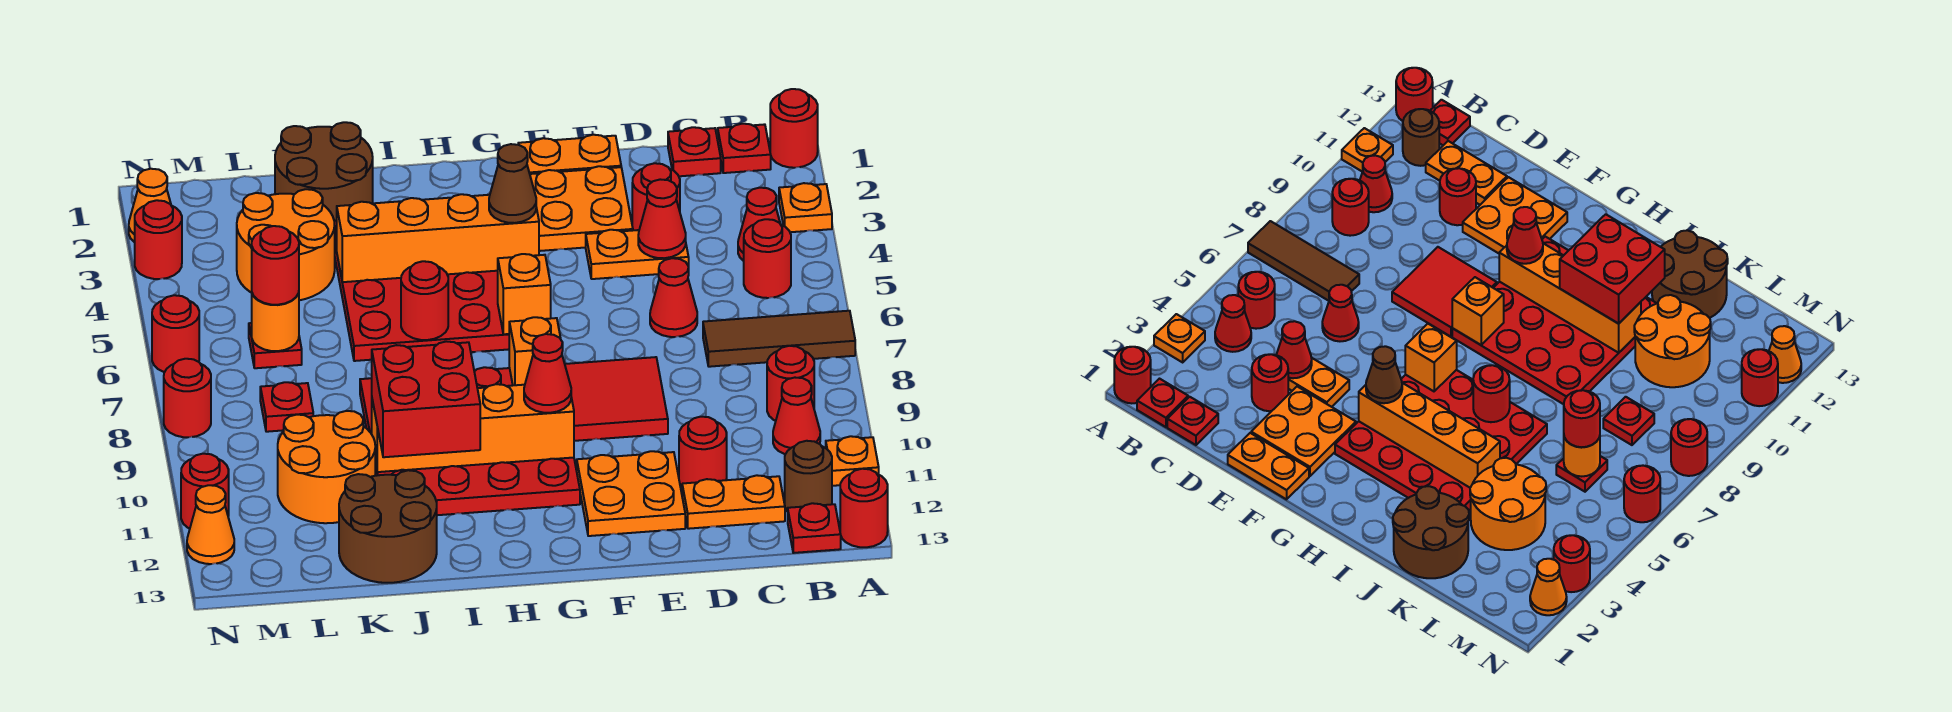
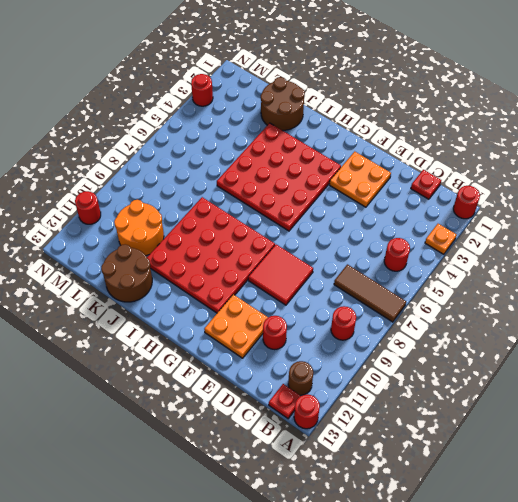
none -> orange plate A11 level 1
none -> red plate B1 level 1
none -> red cone B4 level 1
none -> red cone B10 level 1

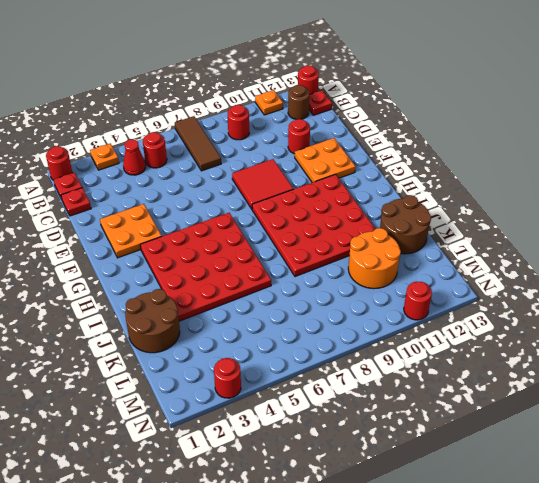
none -> red cone B10 level 1
none -> orange plate C12:D12 level 1
none -> red round brick D3 level 1
none -> orange plate D4:E4 level 1

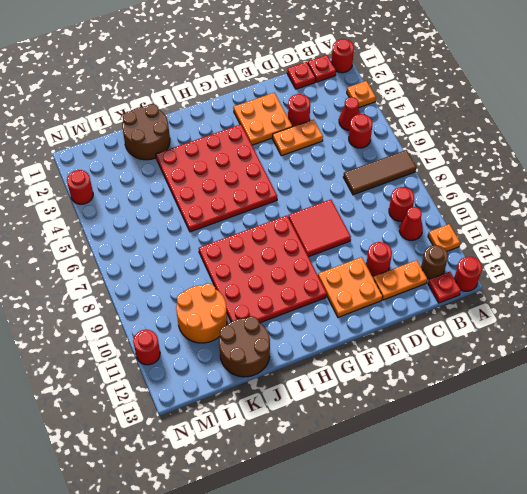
none -> red cone D6 level 1
none -> orange plate E1:F1 level 1
none -> orange round brick K3:L4 level 1
none -> red plate L6 level 1

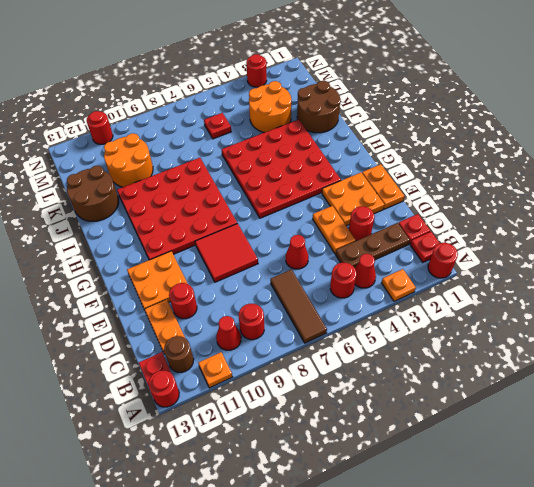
brown plate C2:C4 level 1 -> none
none -> red plate L8 level 1
none -> orange cone N2 level 1
none -> red round brick N6 level 1
none -> red round brick N8 level 1

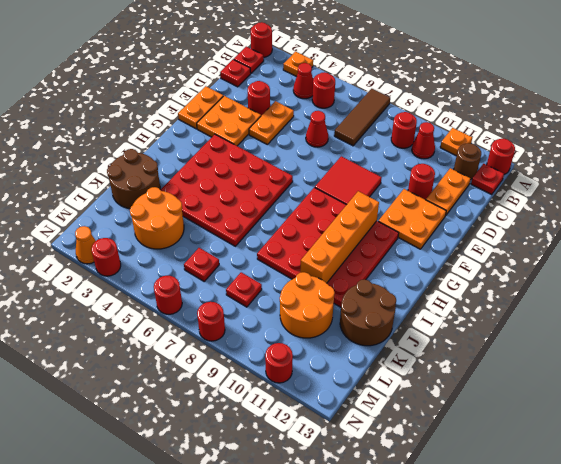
none -> orange cone N12 level 1
none -> red cone D4 level 2
none -> orange brick G4:J4 level 2
none -> orange brick G6 level 2

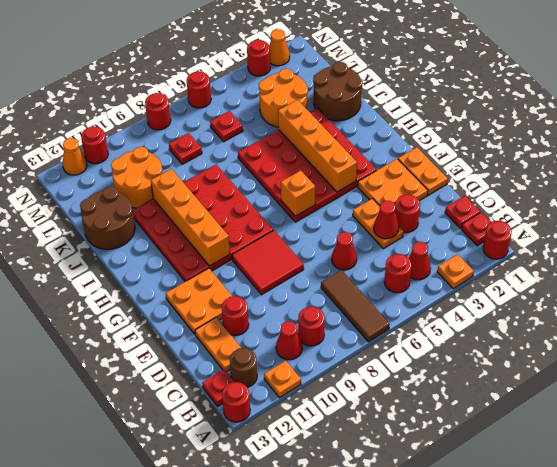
none -> orange brick G8 level 2
none -> red round brick I6 level 2
none -> orange round brick L6 level 2
none -> brown cone G4 level 3

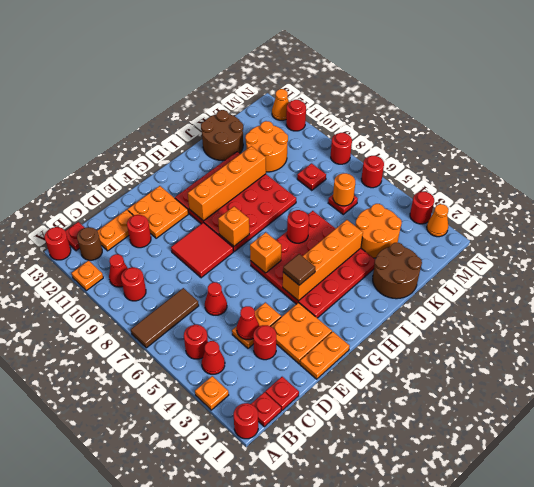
brown tile G4 level 3 -> brown cone G4 level 3
none -> red cone G10 level 3
none -> red brick I10:J11 level 3
none -> red round brick L6 level 3

